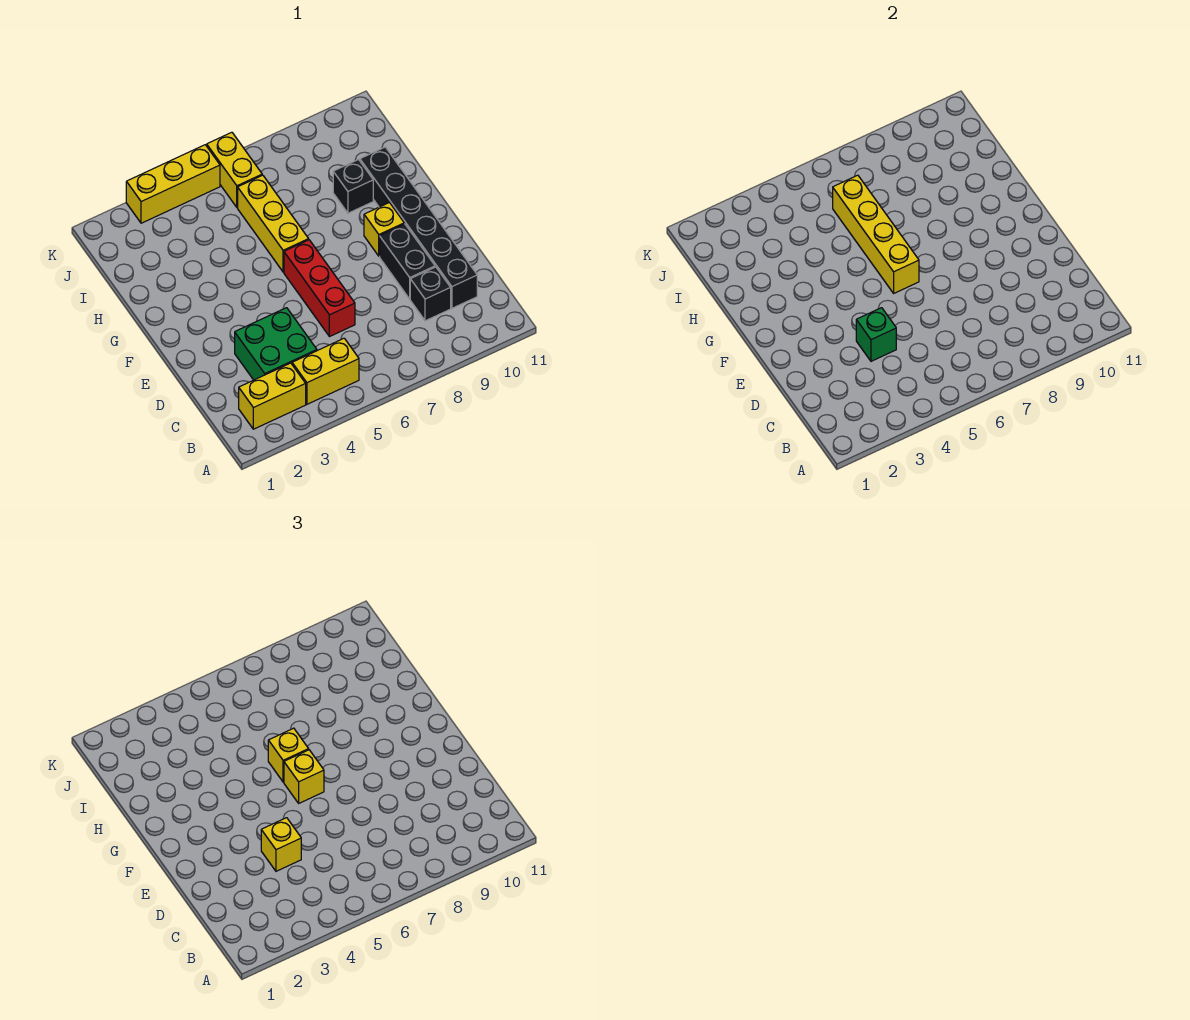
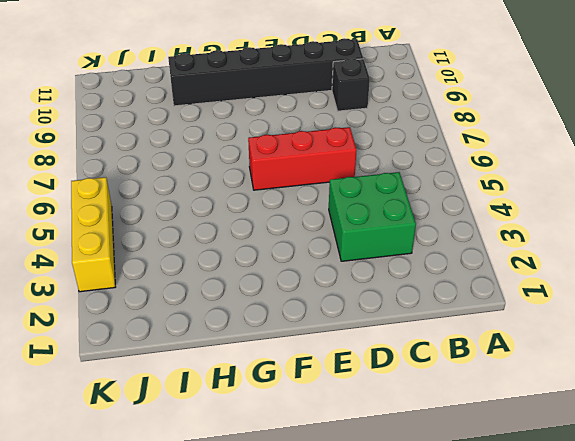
none -> yellow brick B2:B3 level 1
none -> yellow brick B4:B5 level 1
none -> black brick D9:E9 level 1

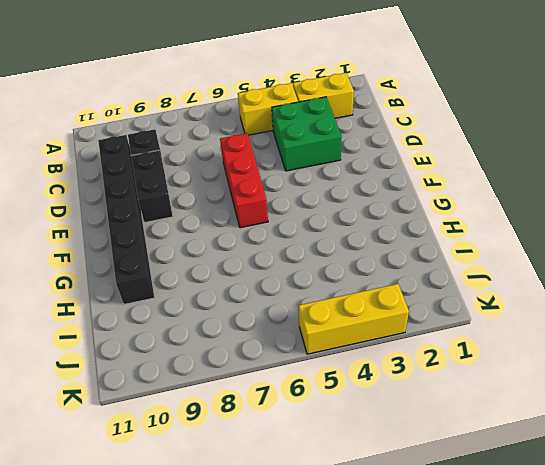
none -> yellow brick F9 level 1
none -> yellow brick G6:I6 level 1
none -> black brick H9 level 1

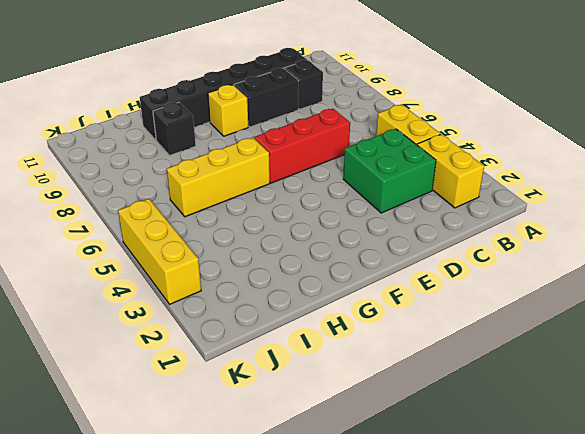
none -> yellow brick J6:K6 level 1
none -> green brick D4 level 2
none -> yellow brick F6:I6 level 2

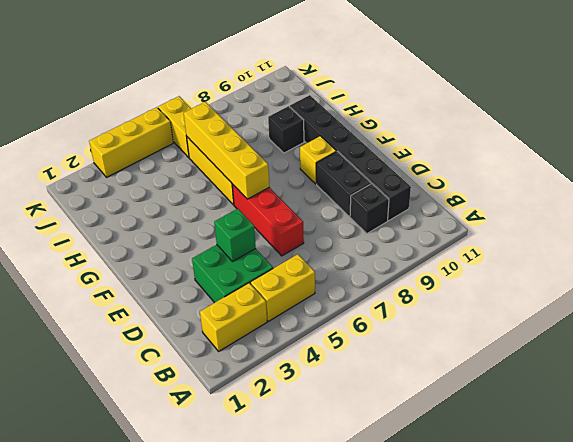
none -> yellow brick D4 level 3
none -> yellow brick F6 level 3
none -> yellow brick G6 level 3

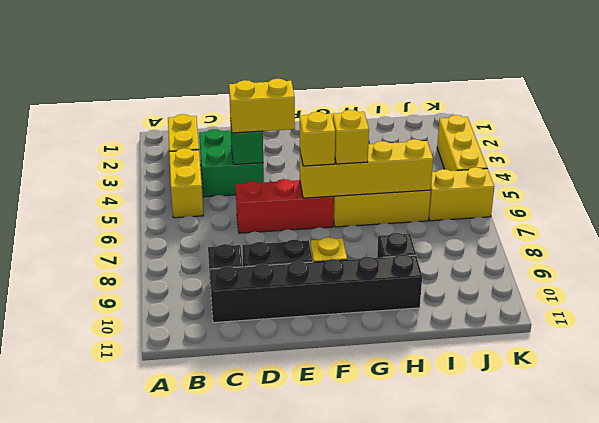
yellow brick D4:E4 level 3 -> yellow brick D4 level 3

